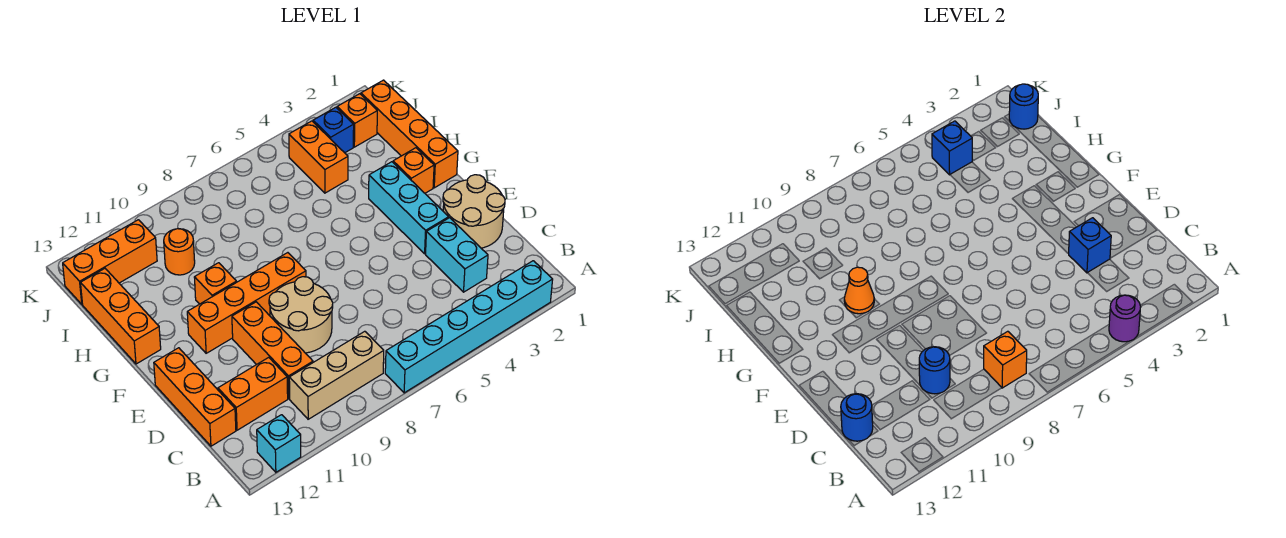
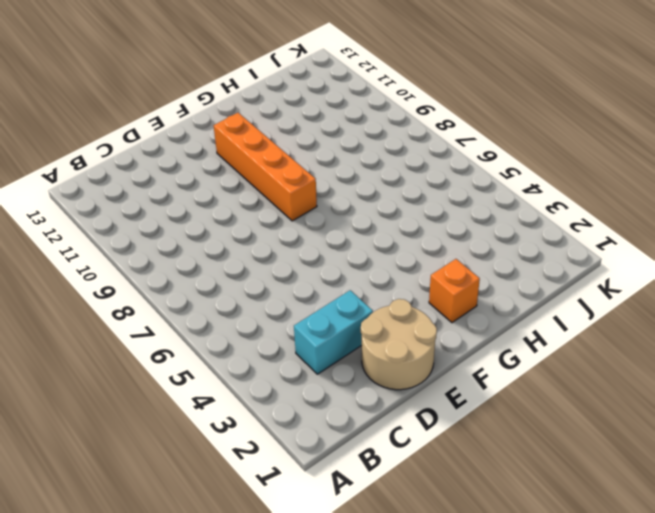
none -> cyan brick A2:A7 level 1
none -> cyan brick A12 level 1
none -> tan brick B8:B10 level 1

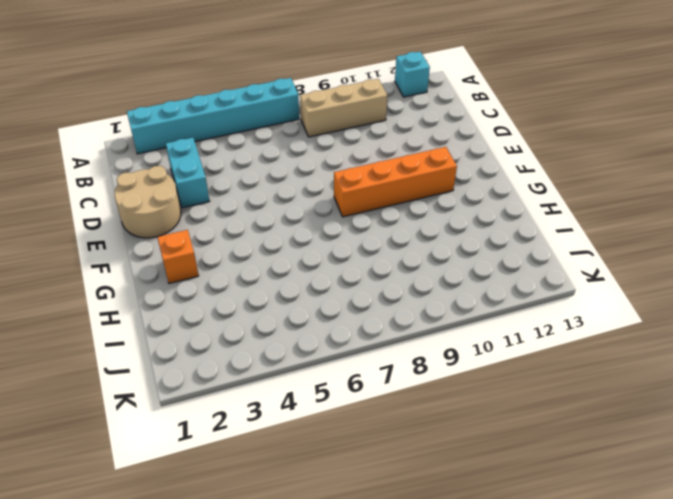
none -> orange brick C10:E10 level 1
none -> orange brick C11:C12 level 1
none -> orange brick C13:E13 level 1

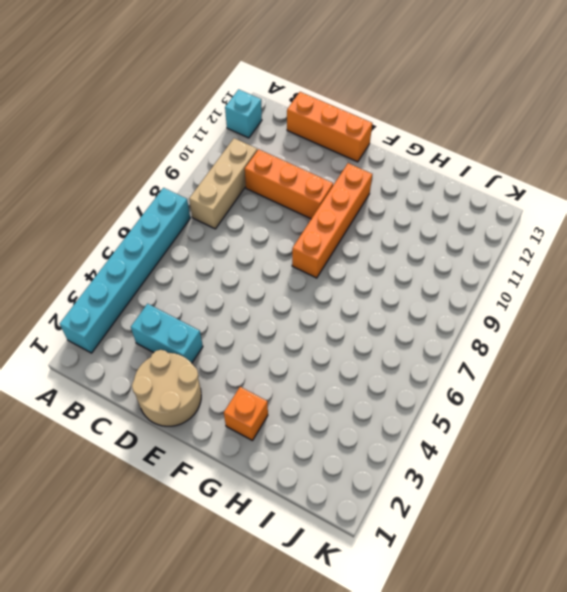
none -> orange brick C11:C12 level 1
none -> tan round brick D8:E9 level 1
none -> cyan brick E3:G3 level 1

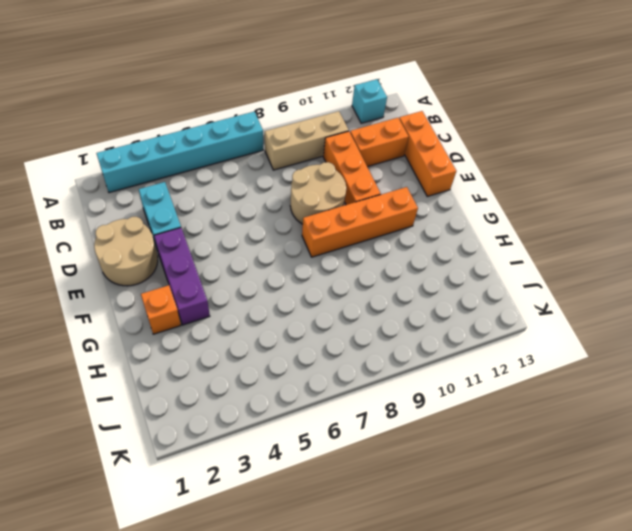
purple brick E3:G3 level 1 -> cyan brick E3:G3 level 1
none -> orange brick G1:J1 level 1
none -> orange brick G10 level 1
none -> orange brick G13:I13 level 1

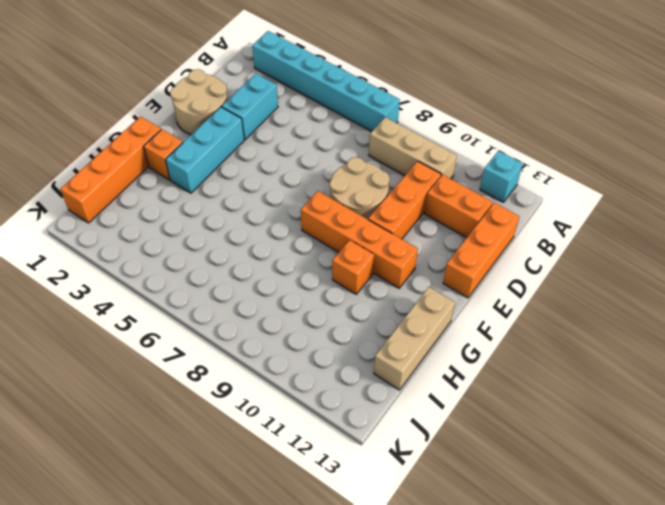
tan brick G13:I13 level 1 -> orange brick G13:I13 level 1
none -> orange brick I4:J4 level 1
none -> orange round brick I10 level 1
none -> orange brick J2 level 1

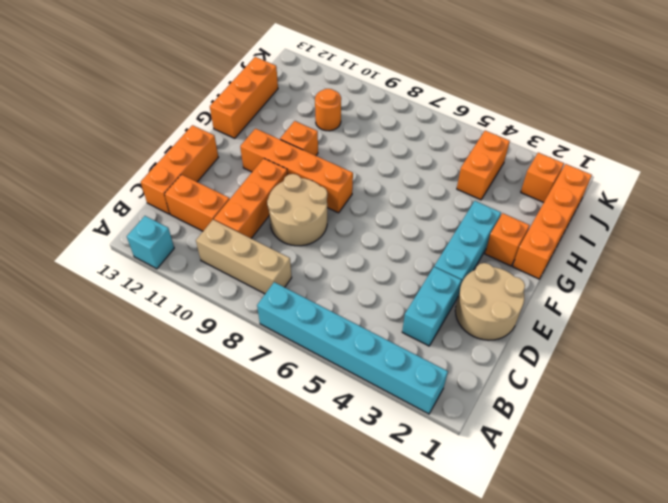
none -> blue brick J3 level 1
none -> orange brick J11:J13 level 1
none -> purple round brick A4 level 2

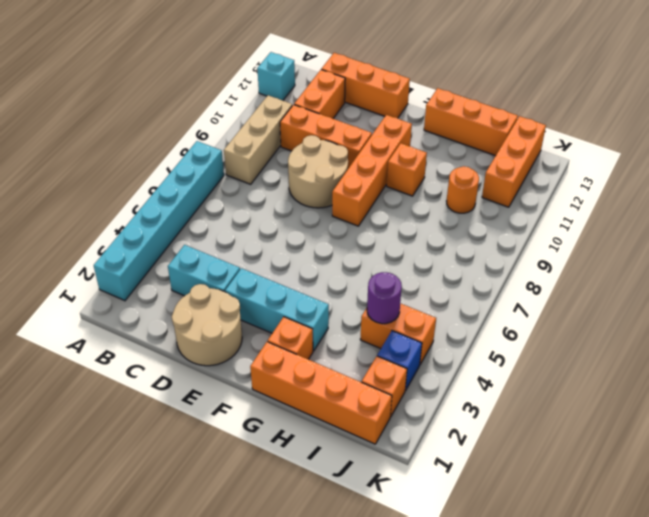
purple round brick I4 level 2 -> purple round brick A4 level 2
none -> orange brick B8 level 2
none -> blue round brick C10 level 2
none -> blue round brick C13 level 2

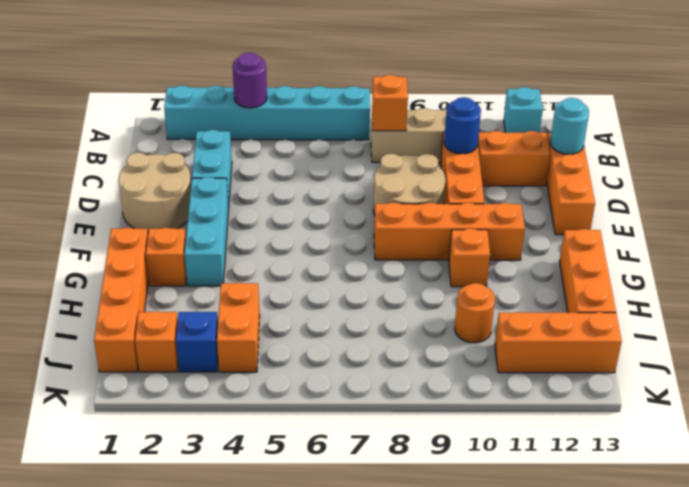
cyan round brick C13 level 2 -> blue round brick C13 level 2
none -> blue brick D3 level 2
none -> orange cone G10 level 2
none -> blue round brick J1 level 2

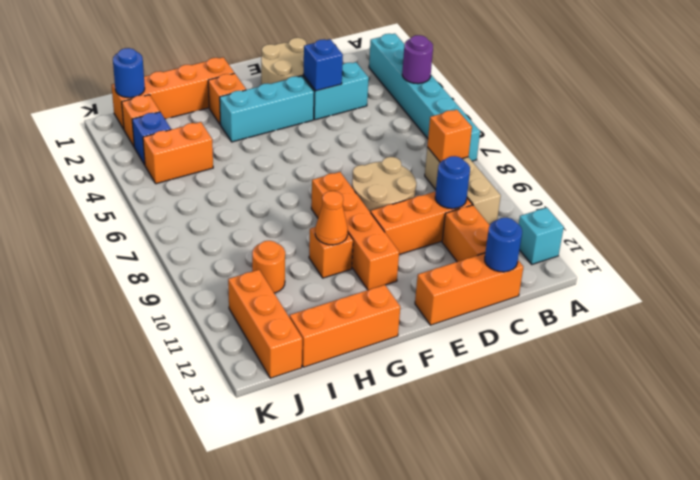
none -> blue brick J4 level 2

